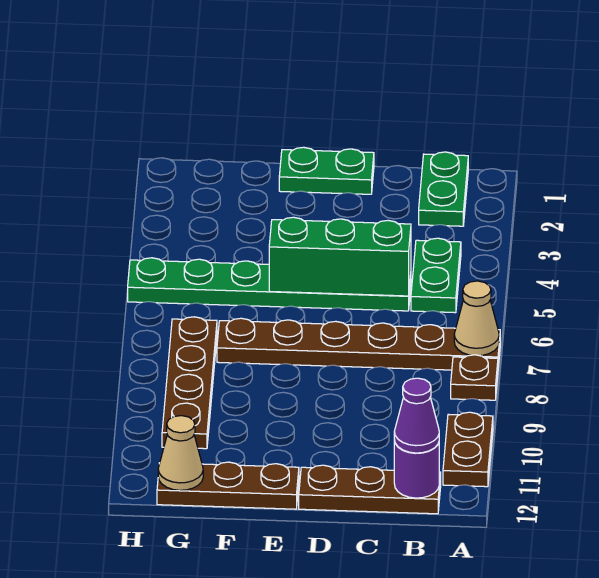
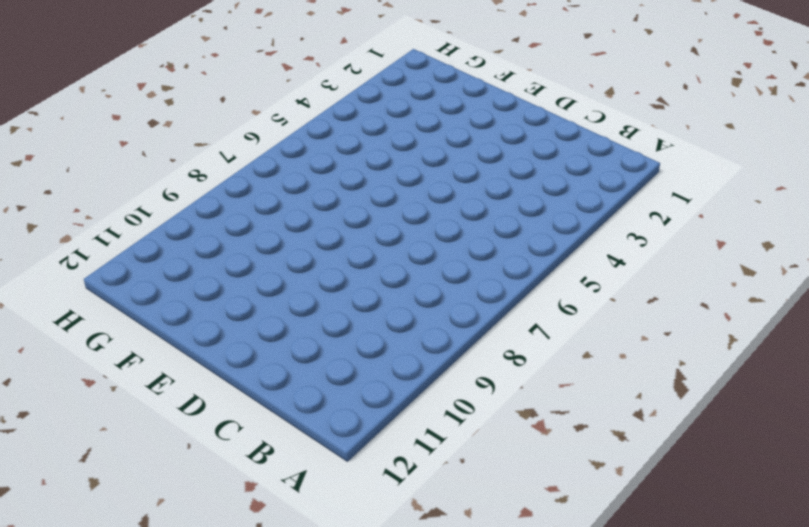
none -> brown plate A7:F7 level 1
none -> brown plate A8 level 1
none -> brown plate A10:A11 level 1

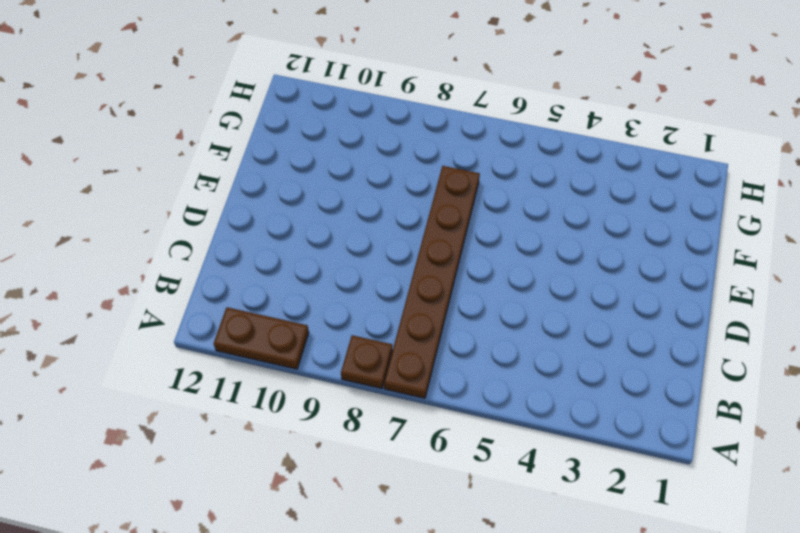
none -> green plate B1:B2 level 1
none -> green plate B4:B5 level 1
none -> brown plate B12:D12 level 1

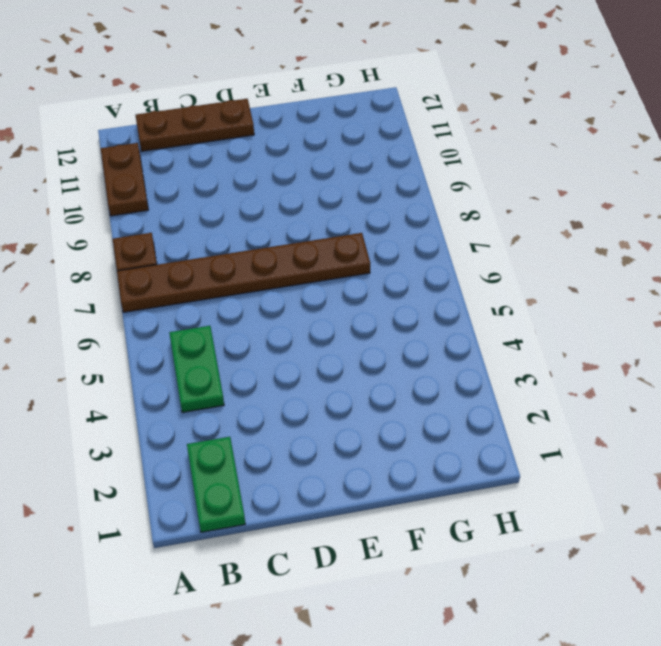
none -> green plate C5:H5 level 1
none -> green plate D1:E1 level 1
none -> brown plate E12:G12 level 1

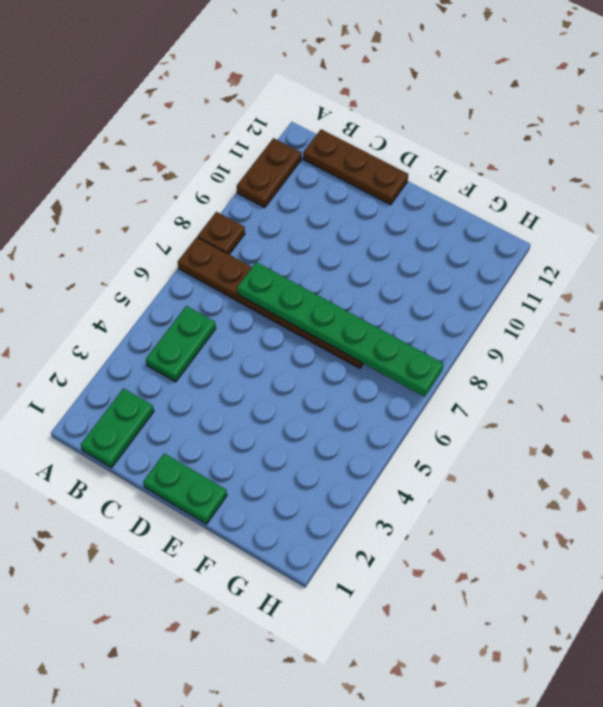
green plate C7:H7 level 2 -> green plate C5:H5 level 1
none -> brown plate E12:G12 level 1
none -> brown plate G7:G10 level 1
none -> tan cone A7 level 2

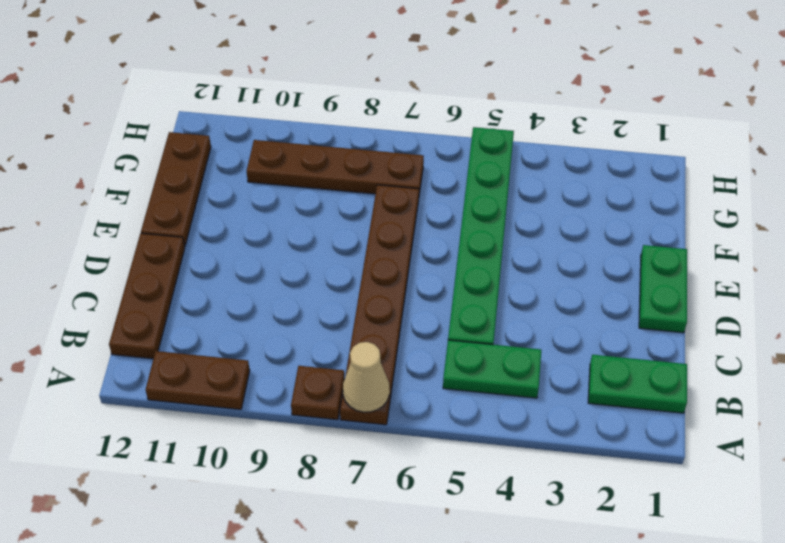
none -> purple round brick B12 level 2
none -> green brick C5:E5 level 2
none -> tan cone G12 level 2

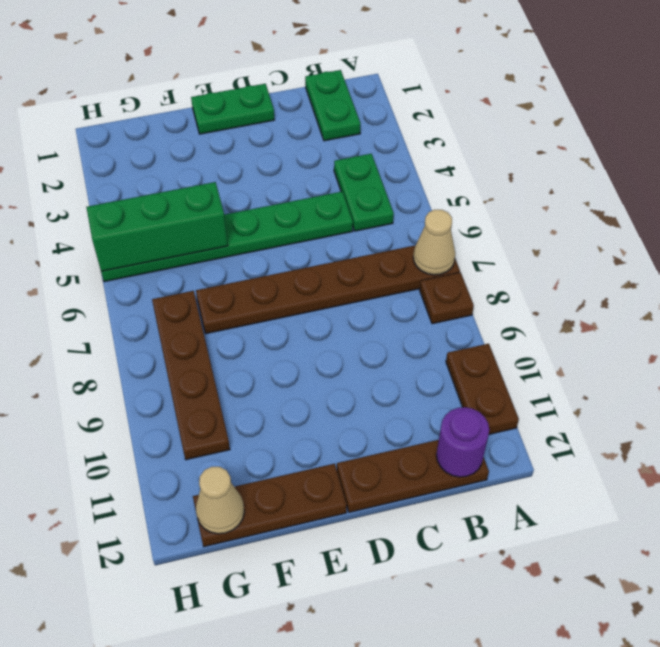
green brick F5:H5 level 2 -> green brick C5:E5 level 2
none -> purple cone B12 level 3

